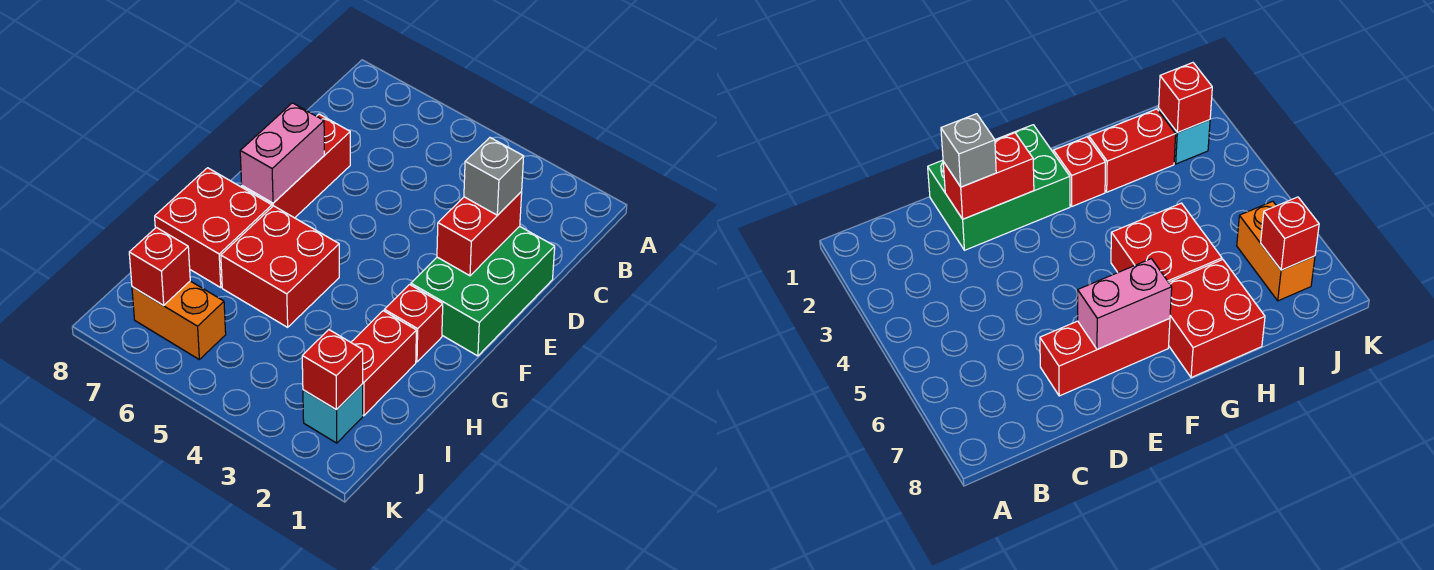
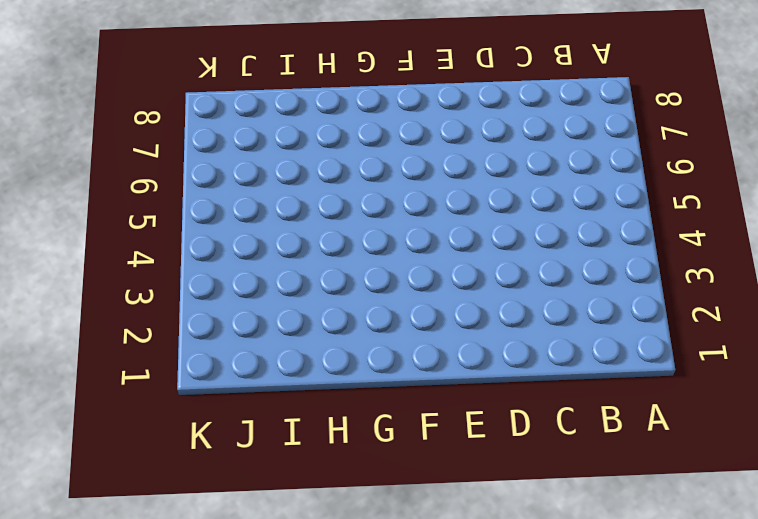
none -> green brick D1:F2 level 1
none -> red brick D7:F7 level 1
none -> red brick G2 level 1

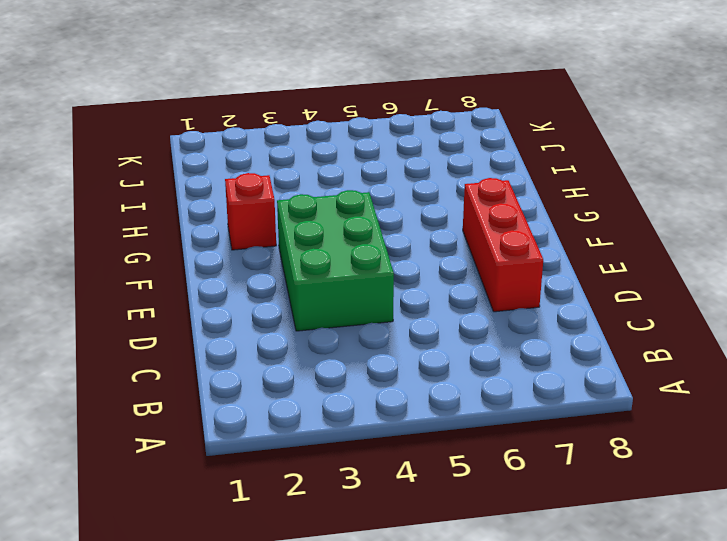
green brick D3:F4 level 1 -> green brick D1:F2 level 1
none -> red brick G5:H6 level 1
none -> red brick G7:H8 level 1
none -> red brick H2:I2 level 1

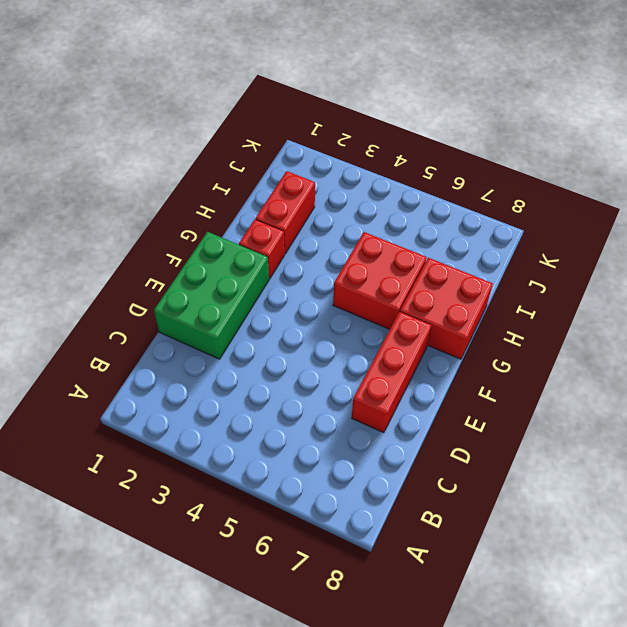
none -> cyan brick J2 level 1
none -> orange brick J6:J7 level 1
none -> red brick D2:E2 level 2

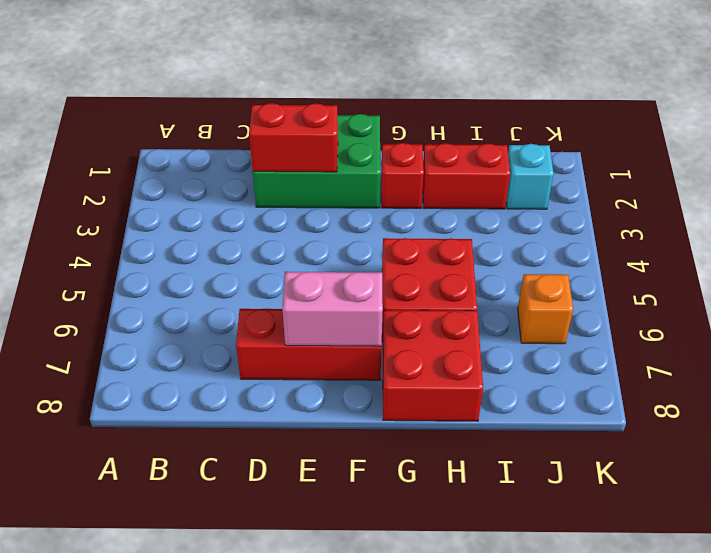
orange brick J6 level 1 -> orange brick J6:J7 level 1
none -> red brick J2 level 2
none -> red brick J7 level 2
none -> grey brick D2 level 3

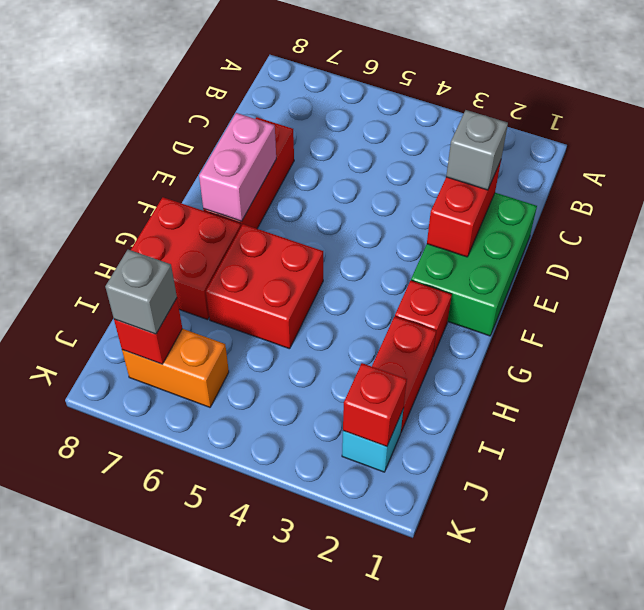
grey brick J7 level 3 -> none

